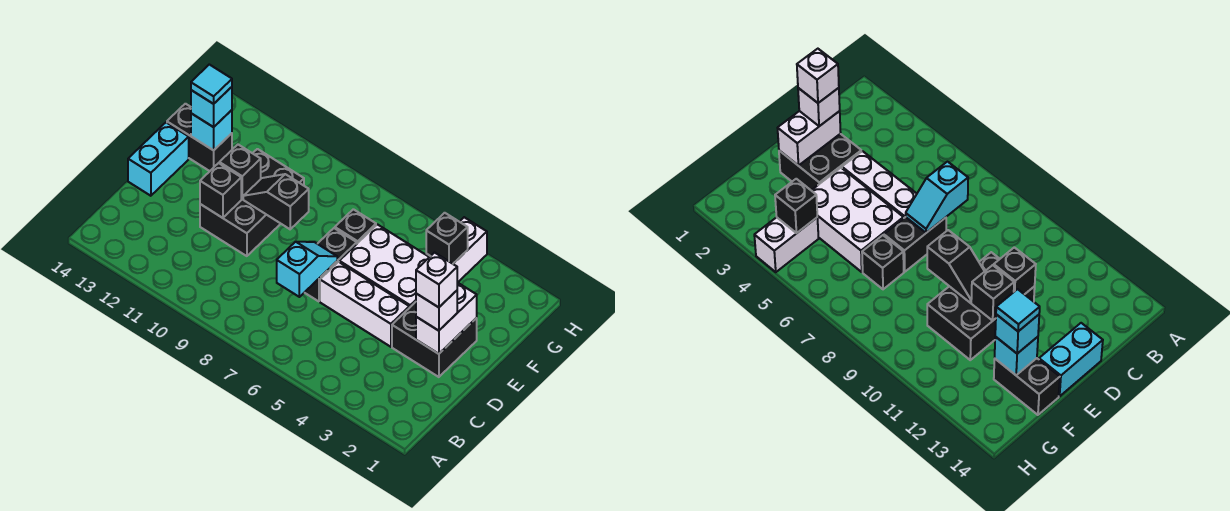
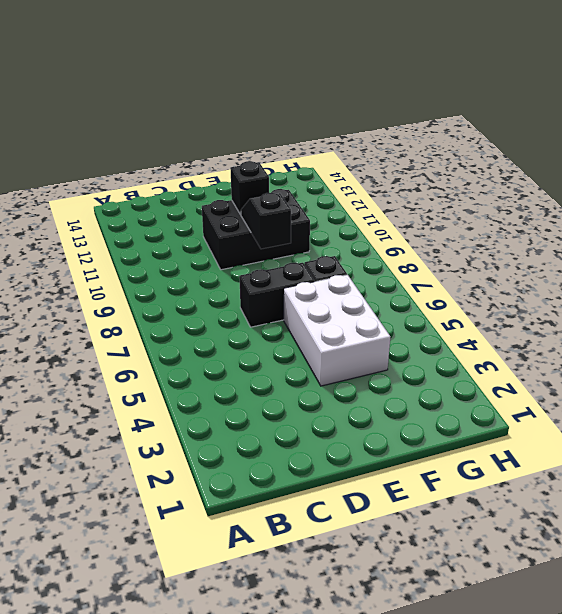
none -> black brick D2:E3 level 1
none -> white brick D4:D6 level 1
none -> cyan brick D14:E14 level 1

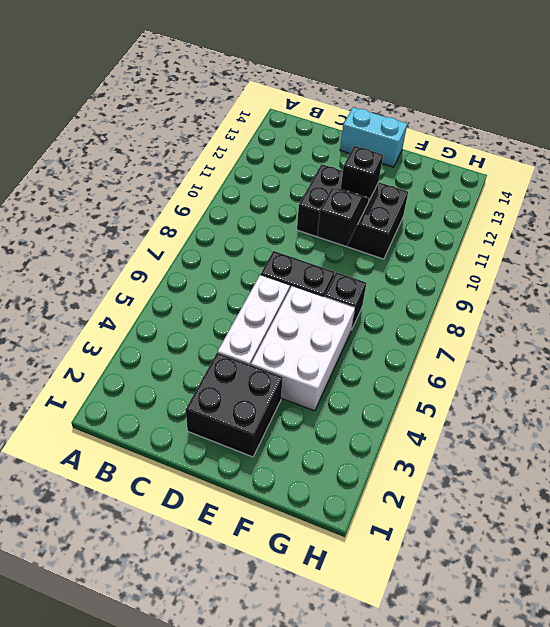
none -> black brick F13:F14 level 1
none -> white brick G4:H4 level 1
none -> cyan slope C7:D7 level 2 top C

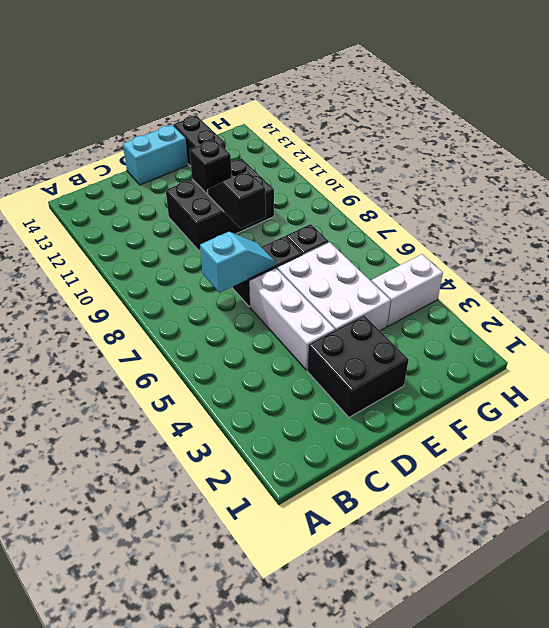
none -> white brick D2:E2 level 2
none -> black brick D11 level 2
none -> cyan brick F13 level 2

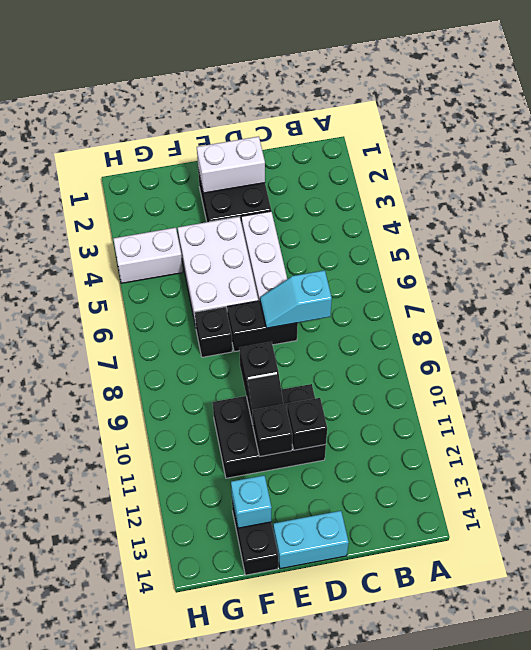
none -> black brick G4 level 2
none -> white brick D2 level 3
none -> cyan brick F13 level 3

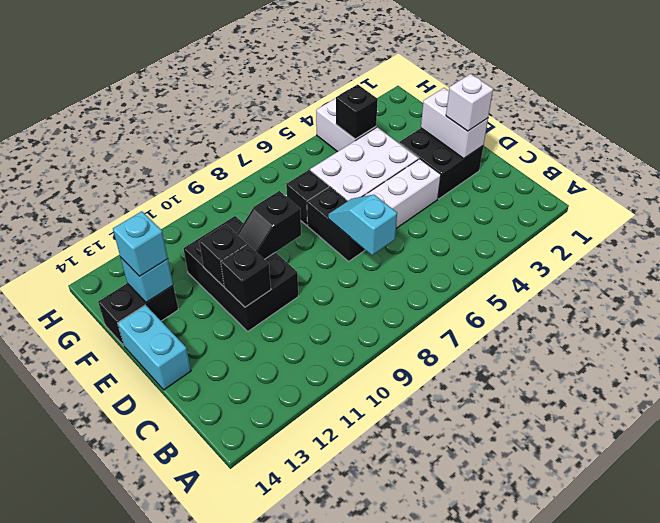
none -> white brick D2 level 4
none -> cyan tile F13 level 4

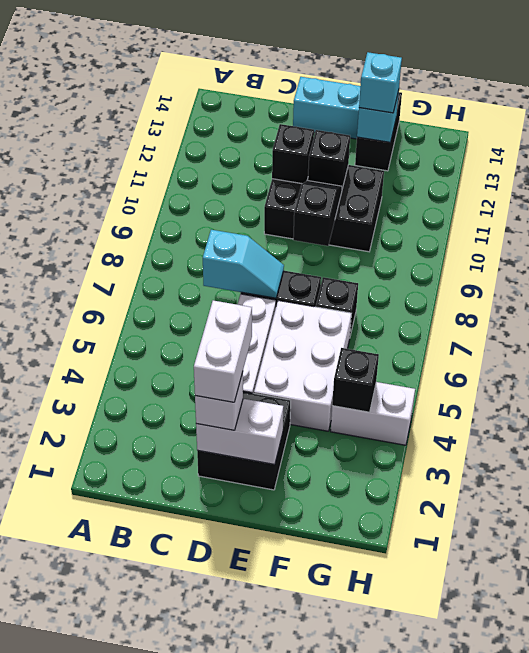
white brick D2:D3 level 4 -> white brick D2 level 4
none -> cyan tile F13 level 4

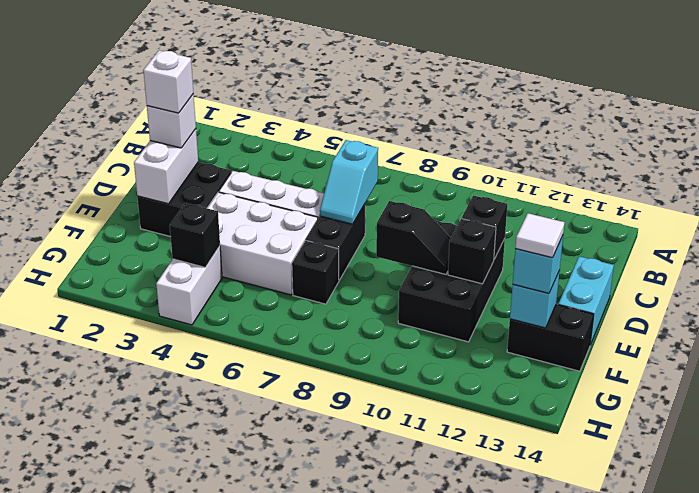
white tile F13 level 4 -> cyan tile F13 level 4

